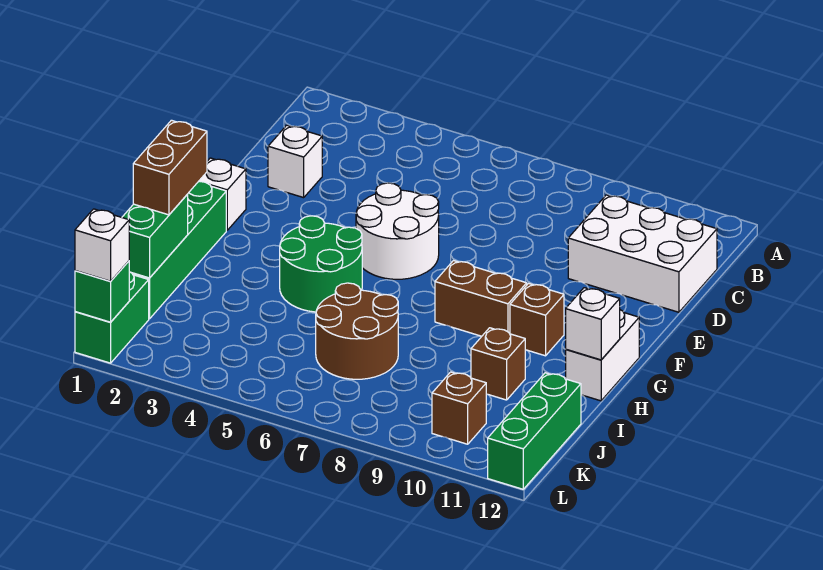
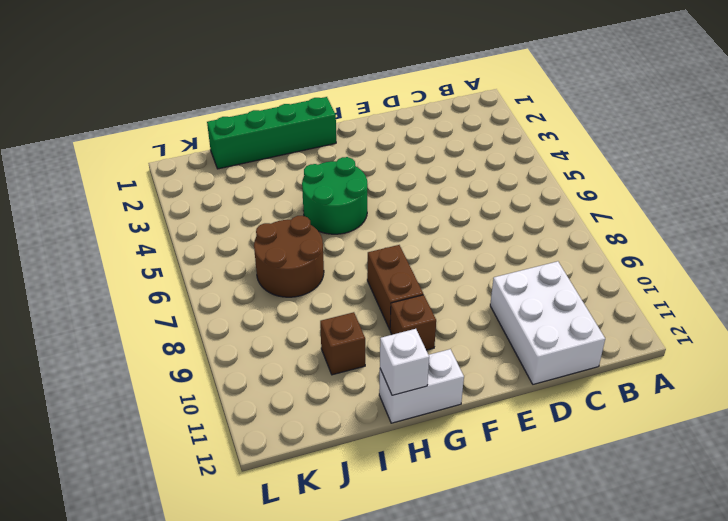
none -> white brick D2 level 1
none -> white round brick E5:F6 level 1
none -> white brick F1 level 1

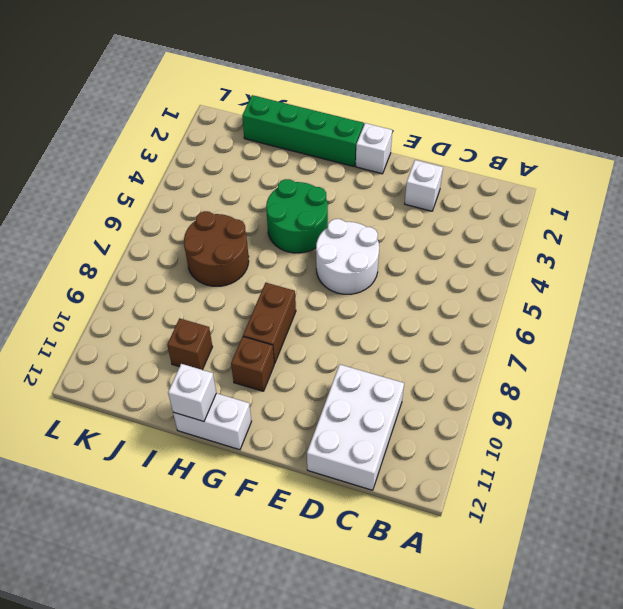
none -> green brick J12:L12 level 1
none -> green brick K1:L1 level 1
none -> brown brick K10 level 1

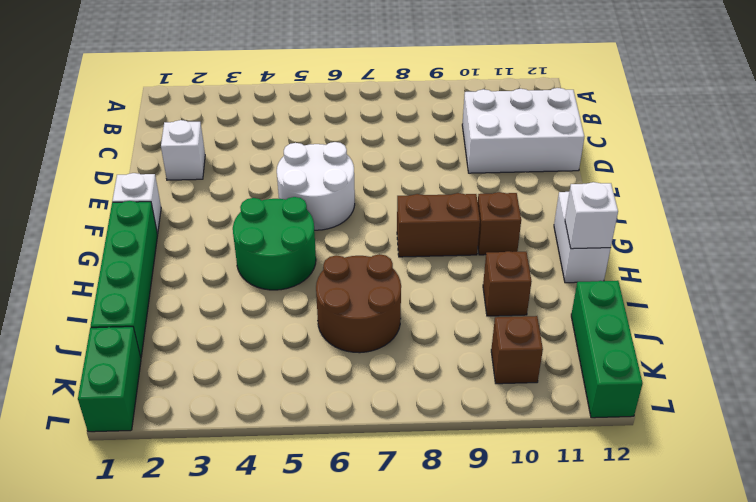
none -> green brick I1:J1 level 2
none -> green brick L1 level 2
none -> brown brick H1:I1 level 3

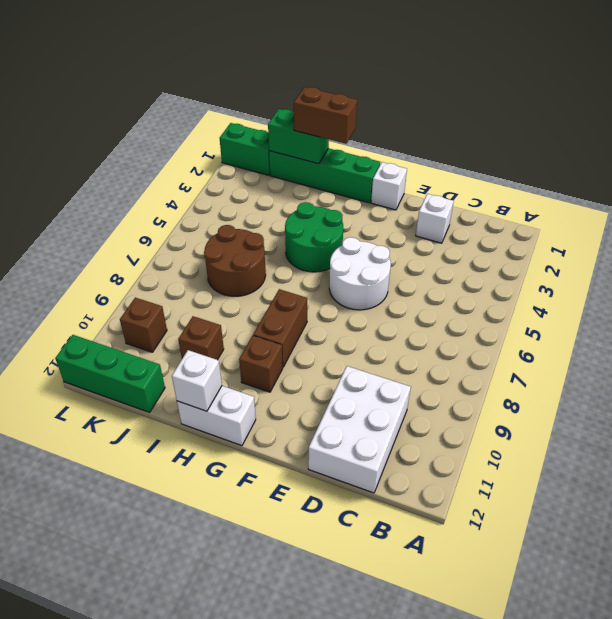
none -> green brick L1 level 2
none -> white brick L1 level 3

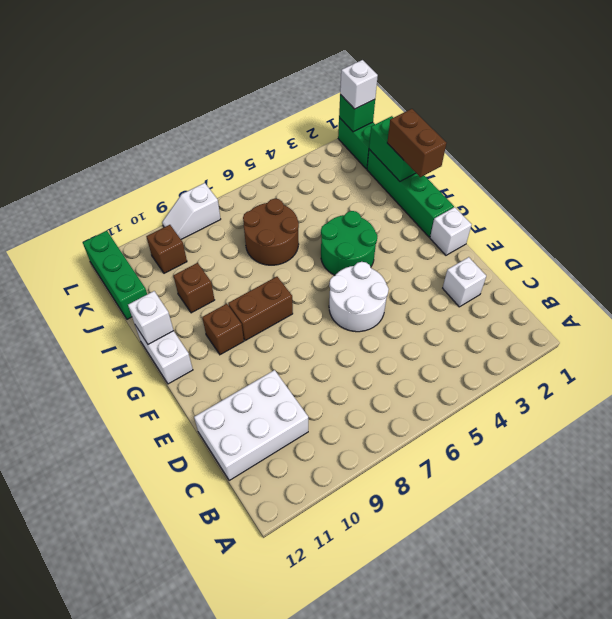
white slope L8:L9 level 1 top 8 -> none

